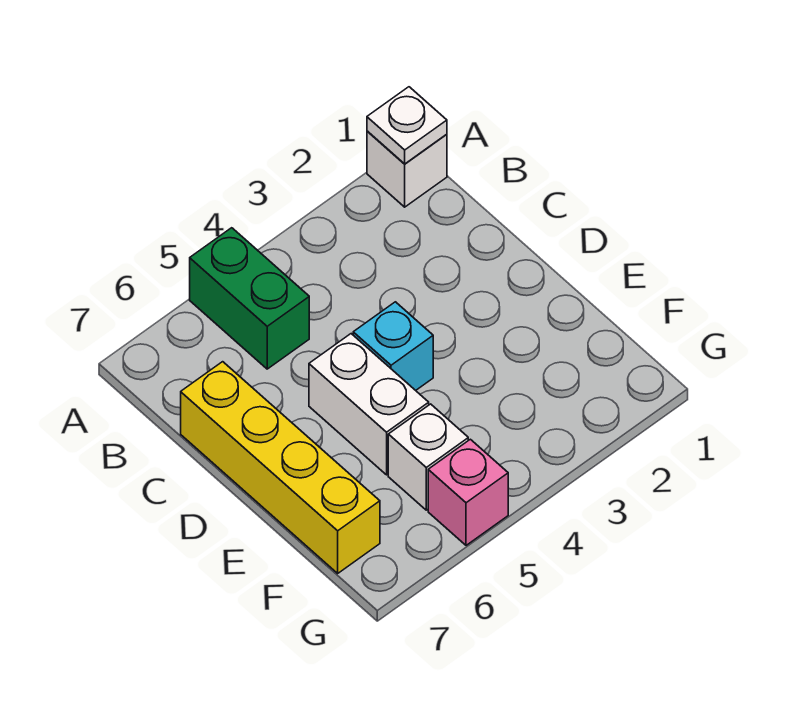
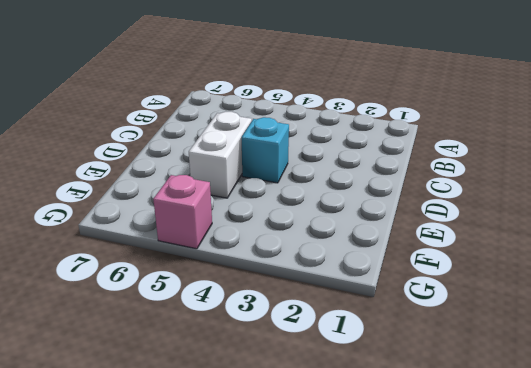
none -> white brick A1 level 1
none -> green brick A5:B5 level 1

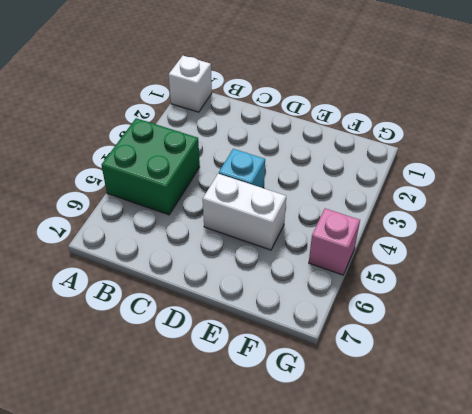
green brick A4:B5 level 1 -> green brick A5:B5 level 1
none -> yellow brick C7:F7 level 1
none -> white brick F5 level 1

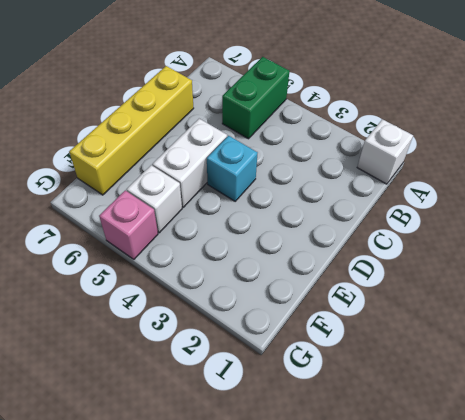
none -> white plate A1 level 2

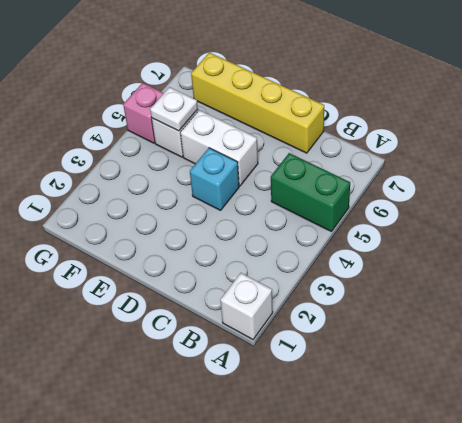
white plate F5 level 2 -> white plate A1 level 2

